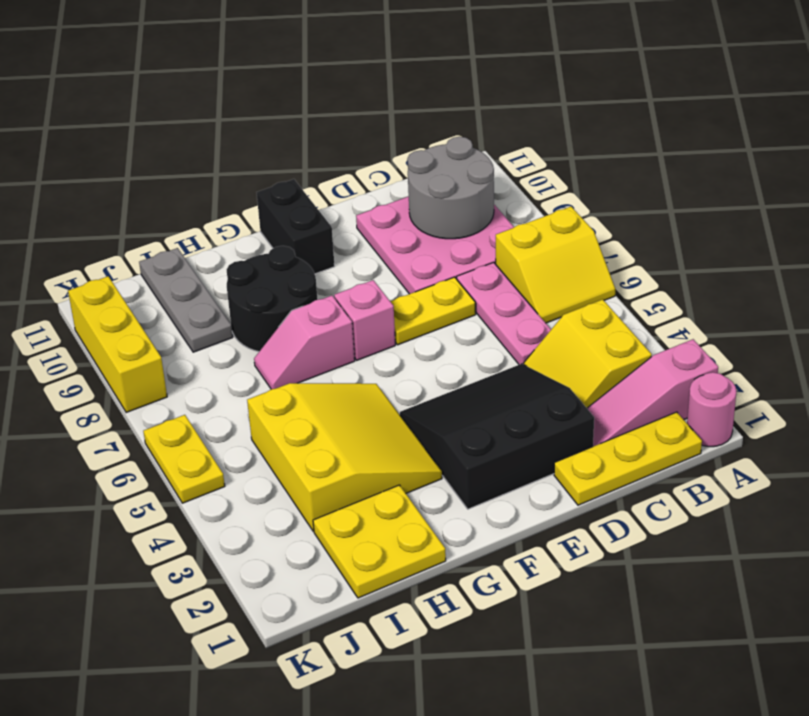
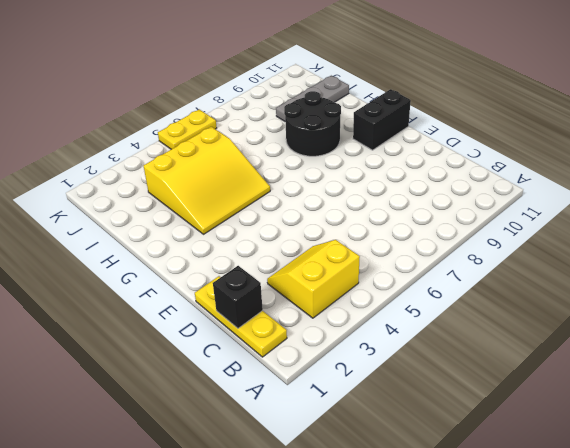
black brick C1 level 2 -> none
none -> pink round brick A1 level 1
none -> pink slope A2:C2 level 1 top A
none -> yellow slope A6:B7 level 1 top 7

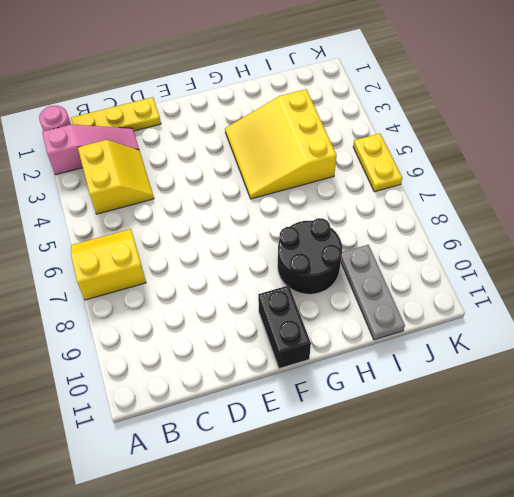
none -> pink plate B8:D10 level 1
none -> pink plate C5:C7 level 1
none -> black slope D2:F4 level 1 top 2

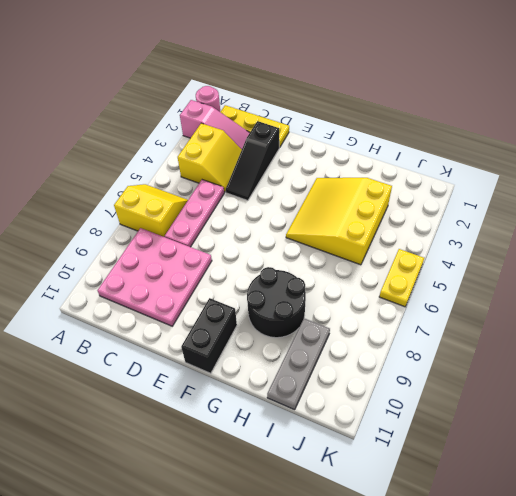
black slope D2:D4 level 1 top 2 -> black slope D2:F4 level 1 top 2
none -> yellow plate D7:E7 level 1
none -> pink brick F7 level 1
none -> pink slope G7:H7 level 1 top G

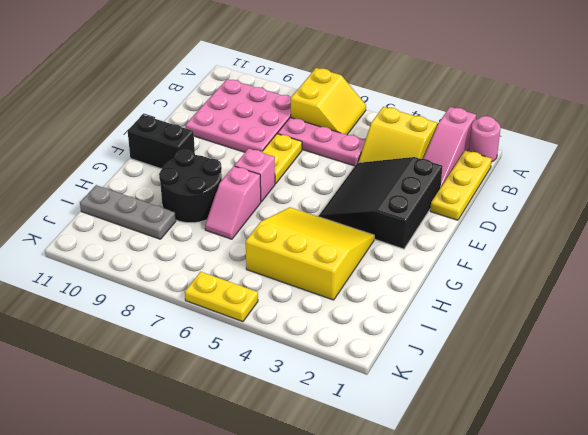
none -> yellow plate H1:I2 level 1
none -> yellow brick K8:K10 level 1
none -> grey round brick B9:C10 level 2

